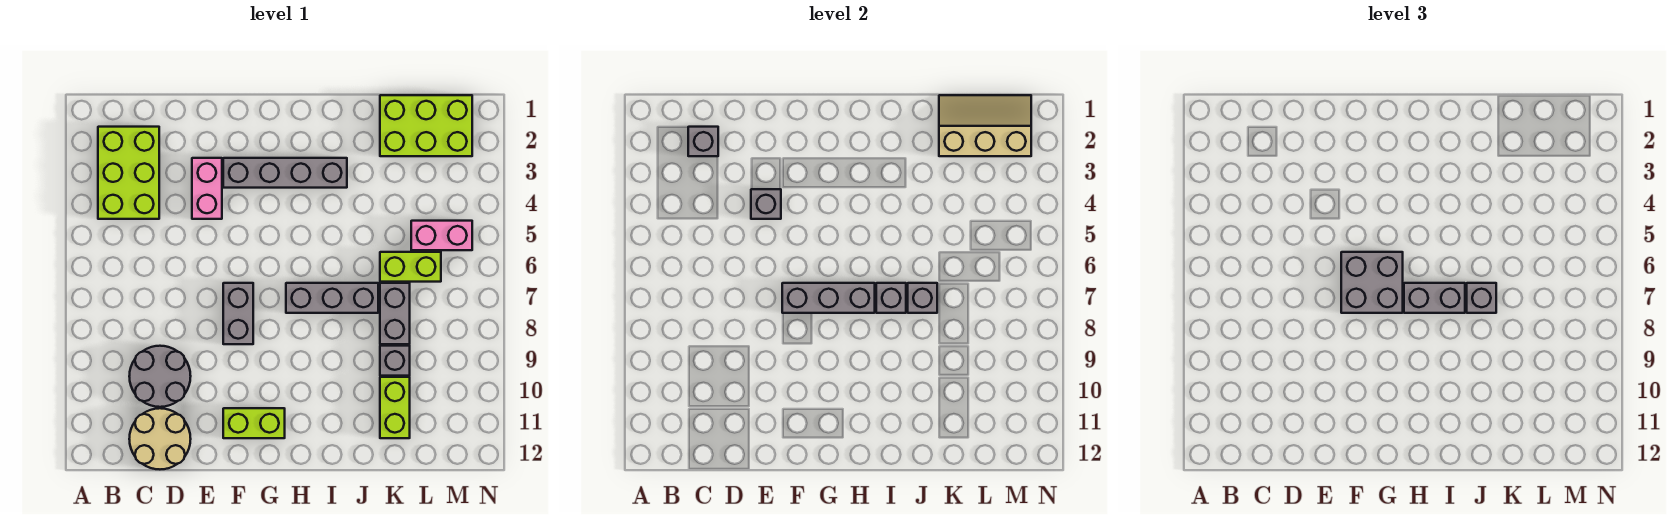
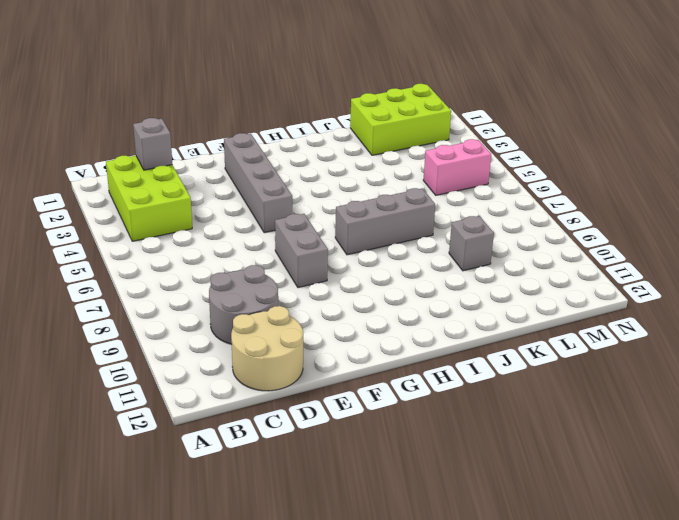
grey brick F2:F5 level 1 -> grey brick F3:I3 level 1
none -> pink brick E3:E4 level 1
none -> lime brick F11:G11 level 1
none -> lime brick K6:L6 level 1

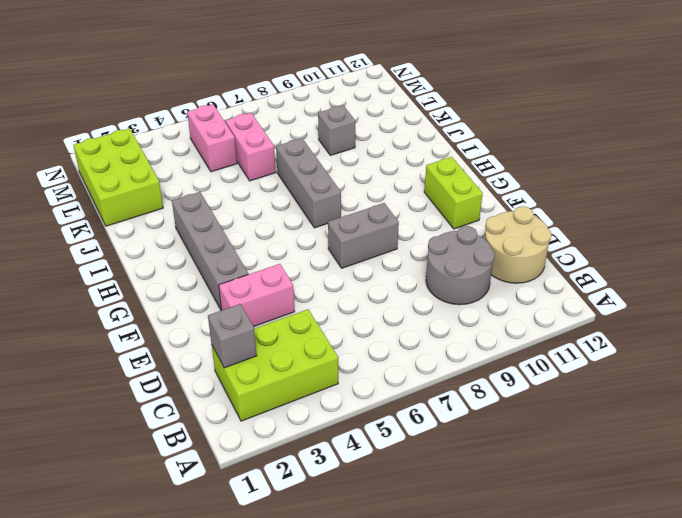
pink brick K6:L6 level 1 -> lime brick K6:L6 level 1
none -> grey brick K7:K8 level 1
none -> lime brick K10:K11 level 1
none -> grey brick E4 level 2

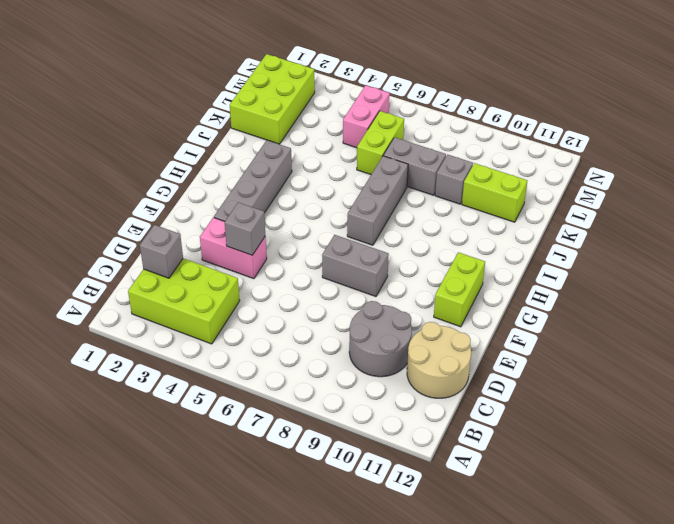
none -> grey brick F7:H7 level 2
none -> grey brick I7 level 2
none -> grey brick J7 level 2

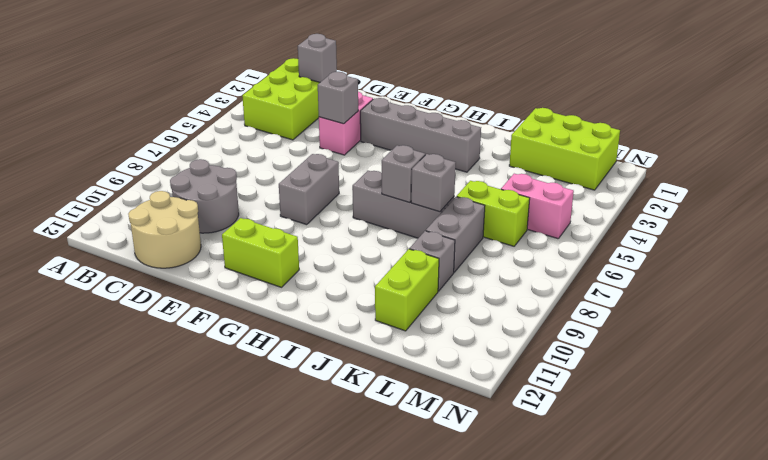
none -> grey brick F7:H7 level 2
none -> tan slope K1:M2 level 2 top 2
none -> grey brick F6:G7 level 3

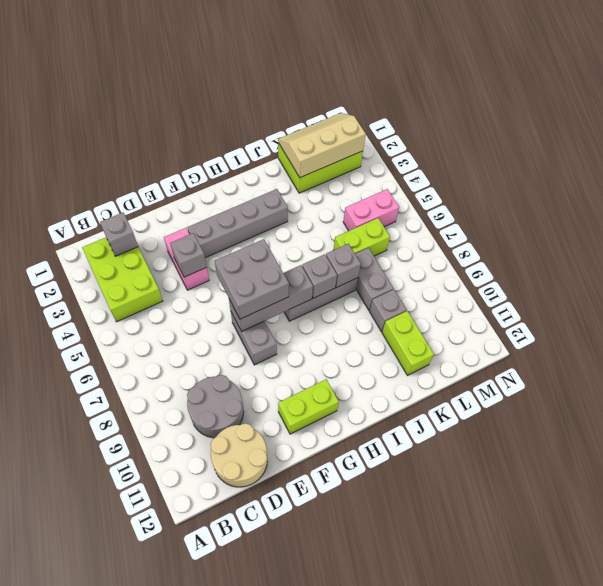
none -> grey brick H7:I7 level 3
none -> grey brick J7 level 3

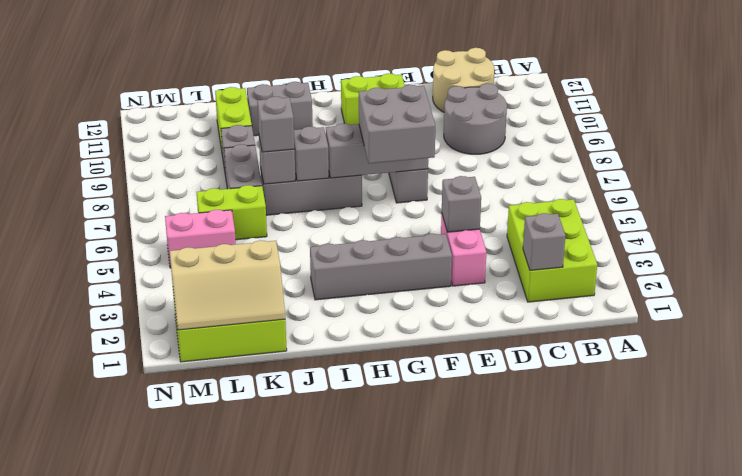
grey brick I11:J11 level 1 -> grey brick H7:I7 level 3

